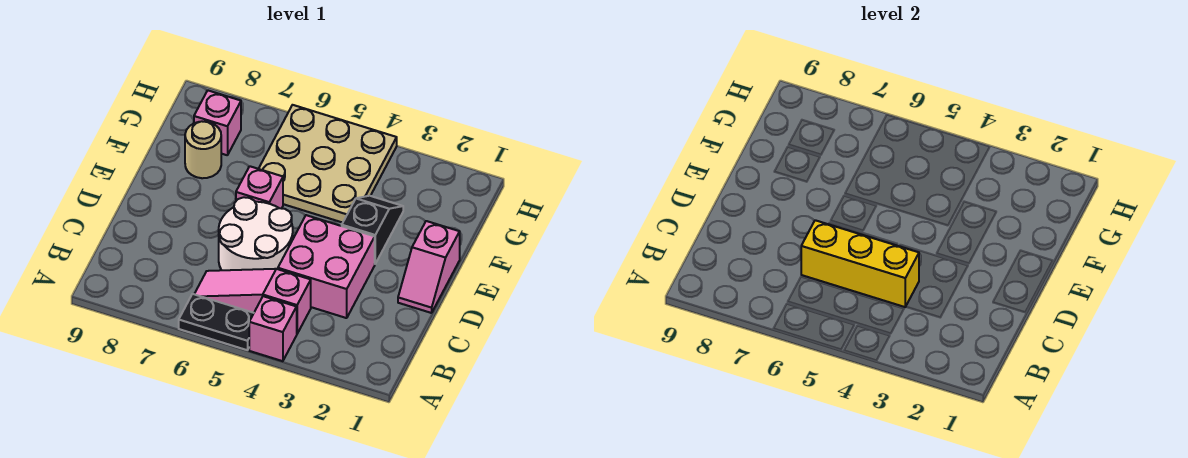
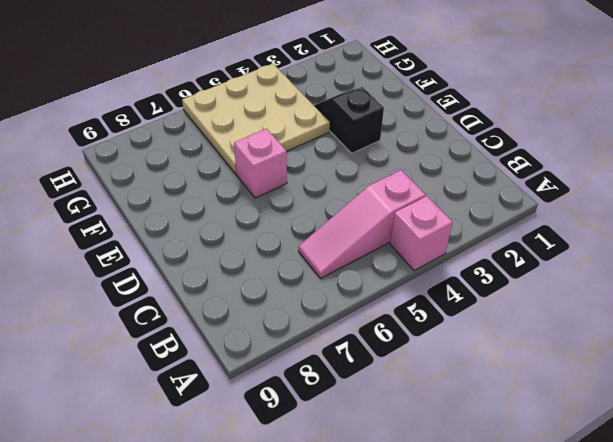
none -> black plate A5:A6 level 1
none -> pink brick C3:D4 level 1
none -> white round brick C5:D6 level 1

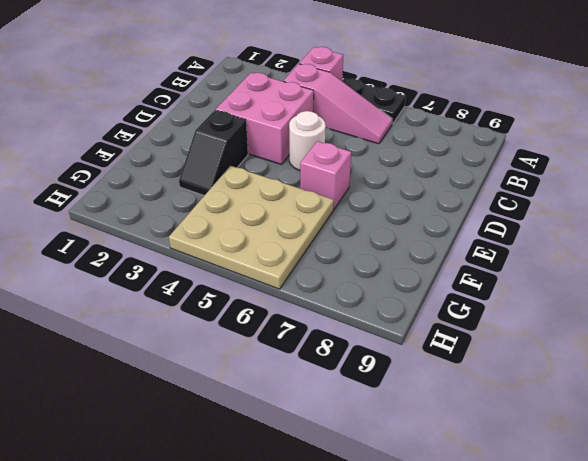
white round brick D5 level 1 -> white round brick C5:D6 level 1
none -> pink slope D1:E1 level 1 top E
none -> tan round brick F8 level 1
none -> pink brick G8 level 1

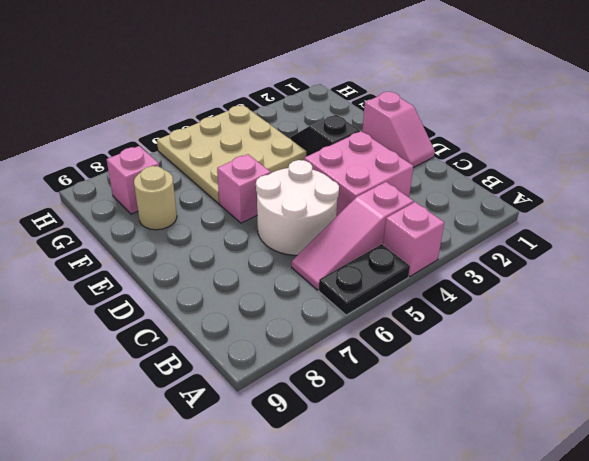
none -> yellow brick C4:C6 level 2

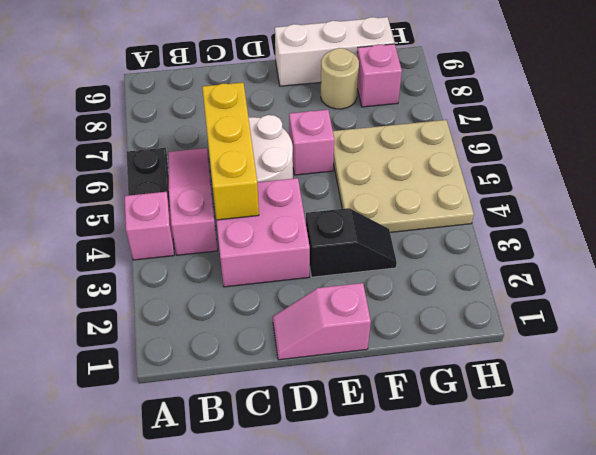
white brick E9:G9 level 1 -> none

